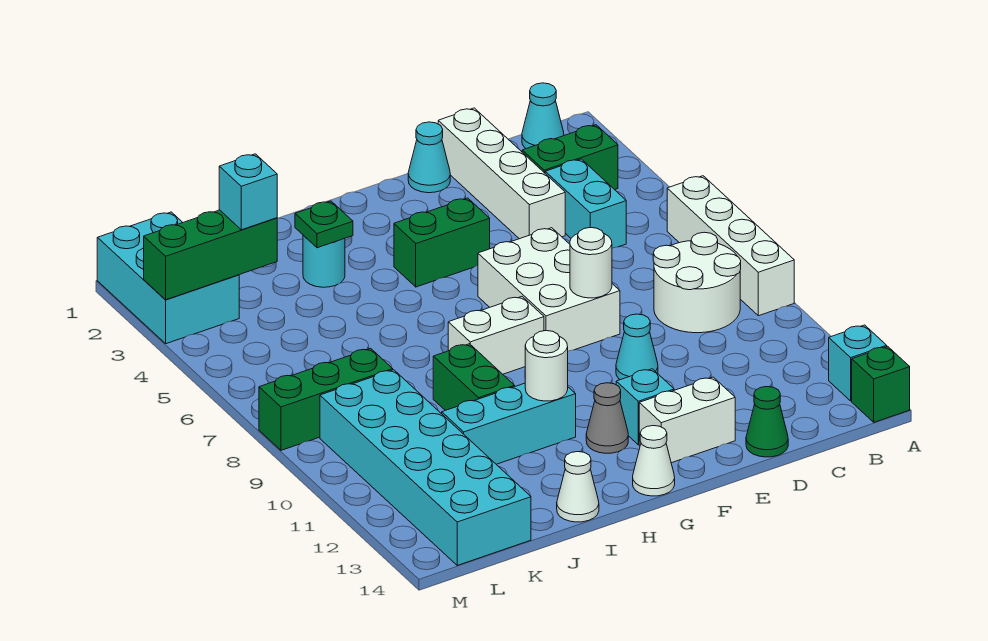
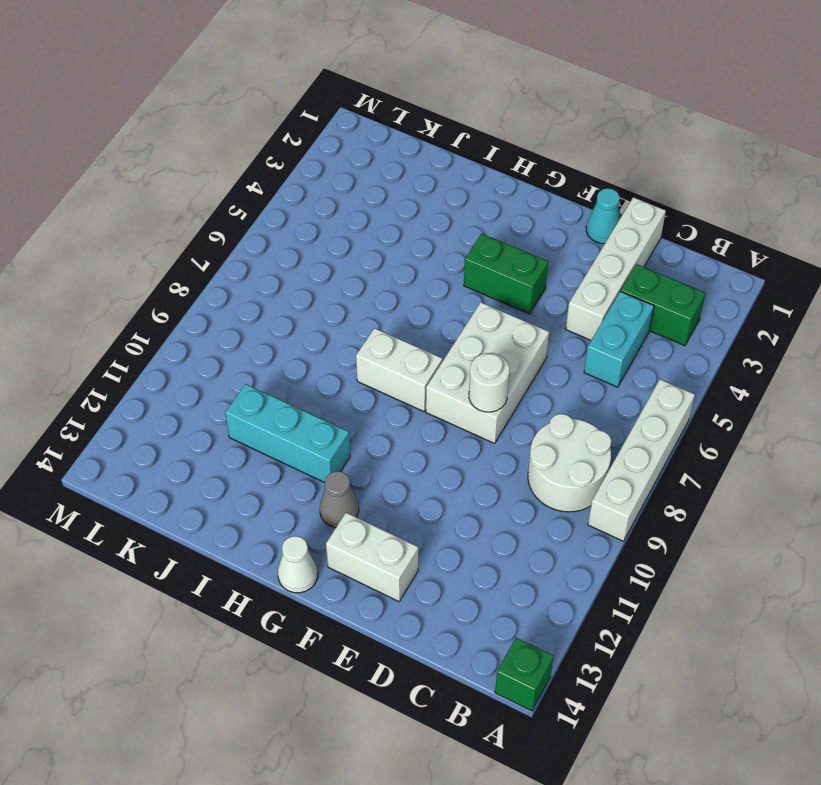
none -> cyan brick A13 level 1
none -> cyan cone B1 level 1
none -> green cone D14 level 1
none -> cyan cone E10 level 1

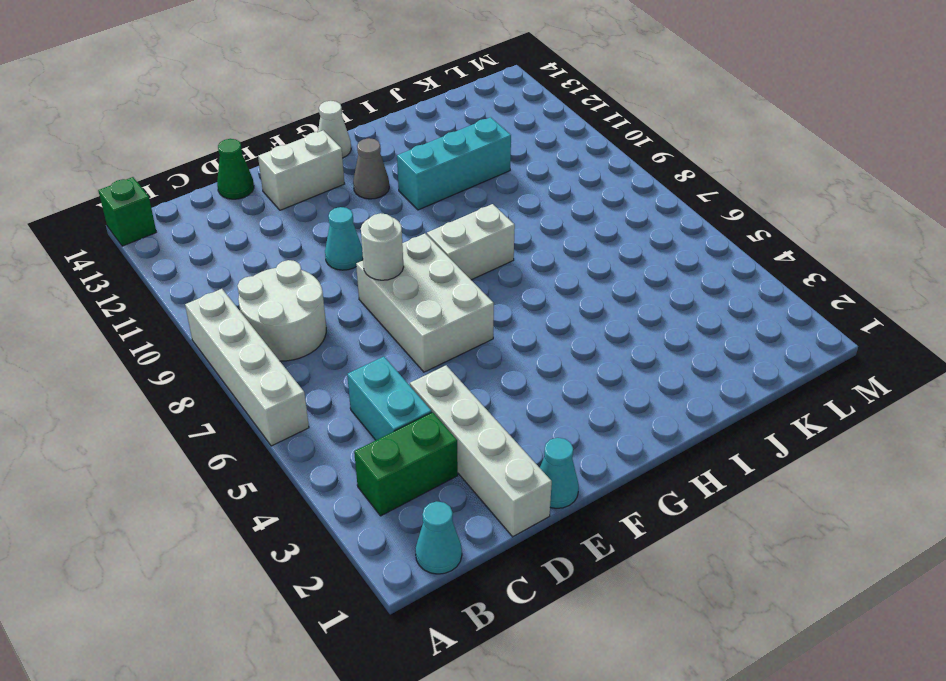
none -> cyan brick A13 level 1
none -> green brick F4:G4 level 1
none -> cyan brick F12 level 1
none -> cyan round brick I3 level 1

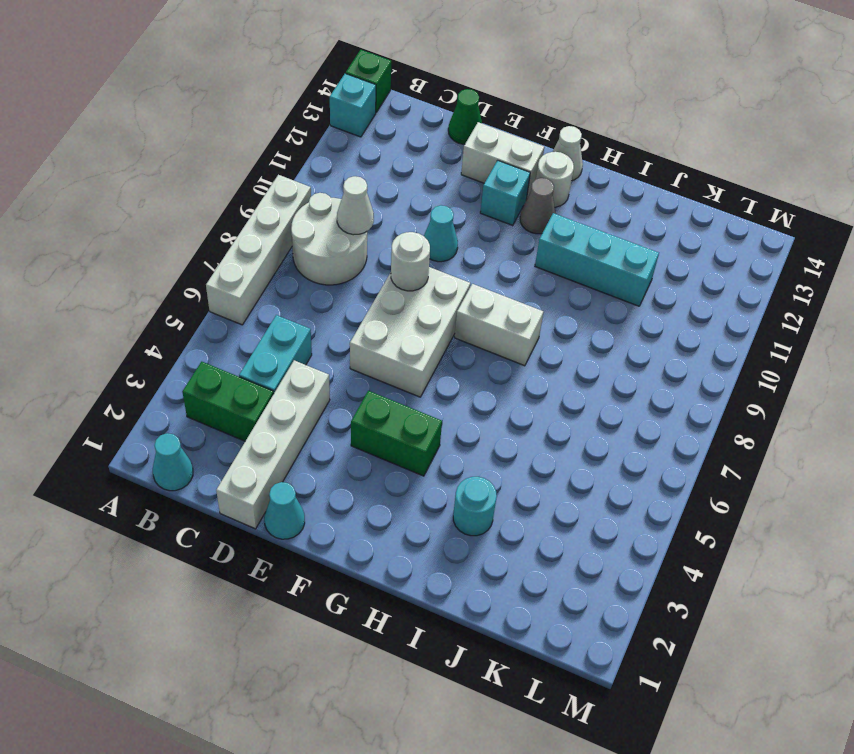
white cone C9 level 2 -> white cone I14 level 1
white round brick G13 level 1 -> white round brick H11 level 2
none -> green brick I9:I10 level 1
none -> green brick K8:M8 level 1
none -> cyan brick K9:L14 level 1
none -> cyan brick L1:M3 level 1

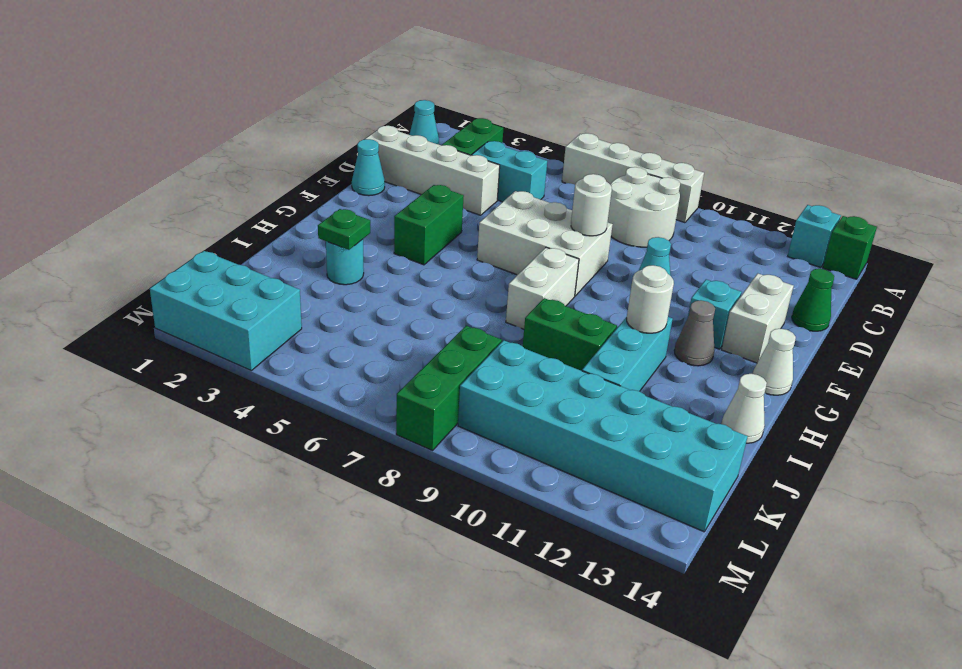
none -> green brick K3:M3 level 2
none -> cyan brick K3 level 3

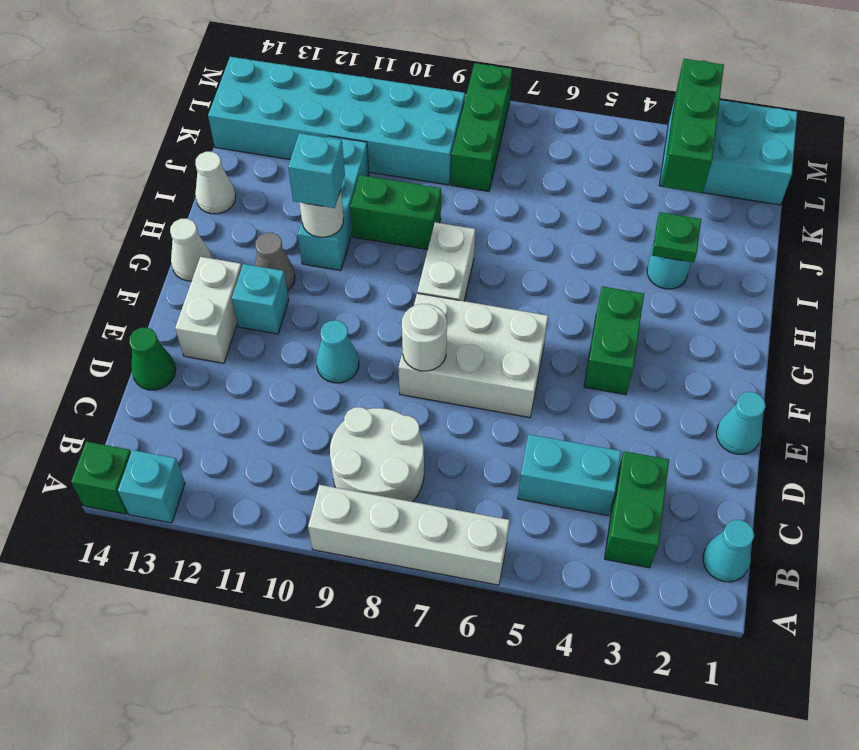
cyan brick H11 level 3 -> cyan brick K3 level 3
none -> white brick D1:D4 level 1

